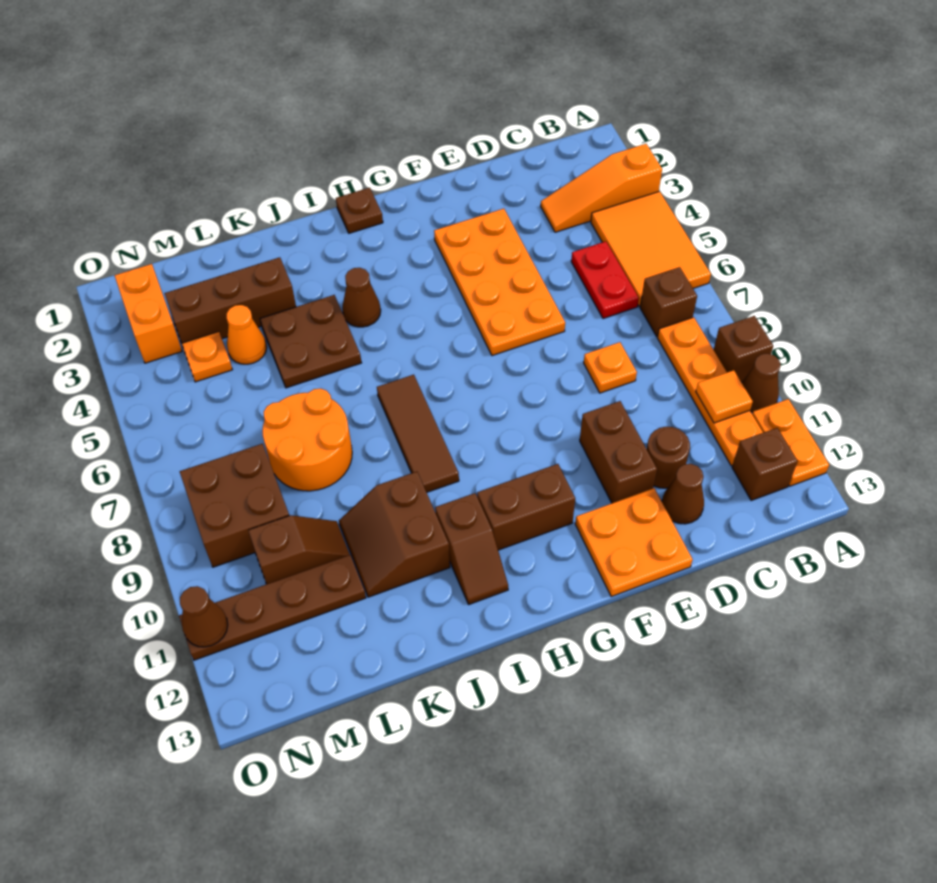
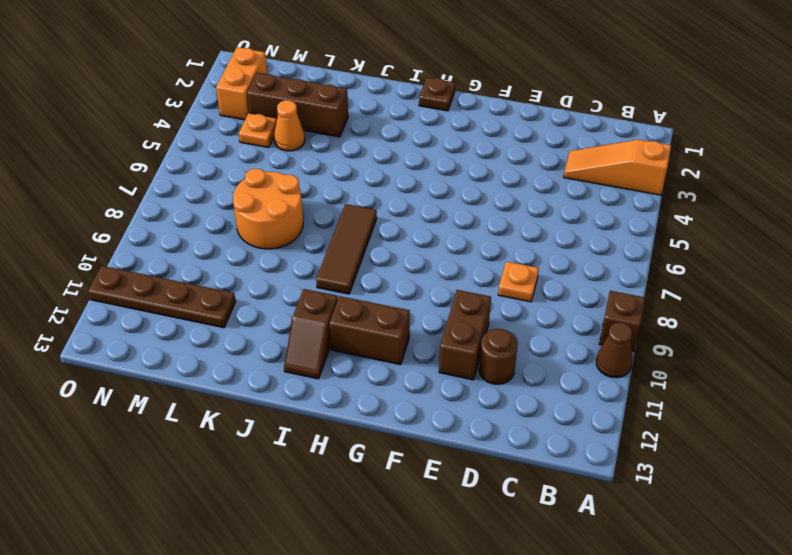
none -> orange tile A4:B6 level 1
none -> orange plate A11:A12 level 1
none -> brown brick B7 level 1
none -> orange plate B8:B11 level 1

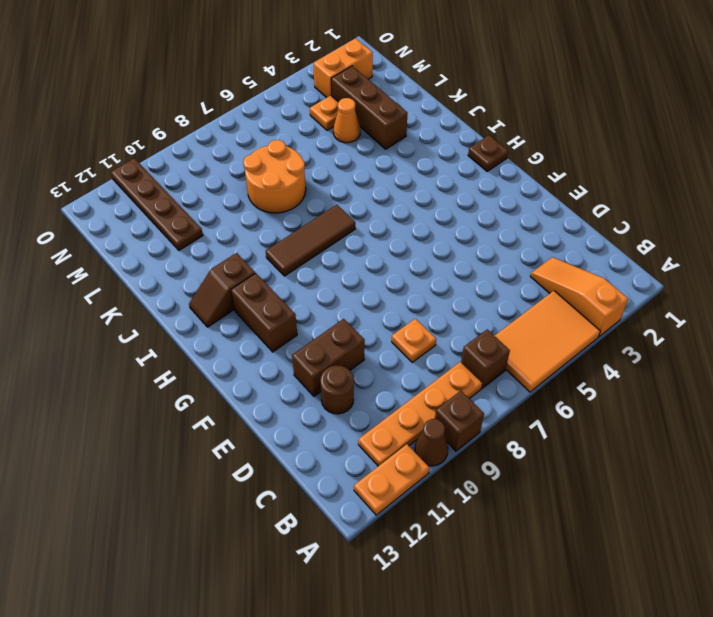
none -> brown brick B12 level 1
none -> red plate C5:C6 level 1
none -> brown cone D12 level 1
none -> orange plate E3:F6 level 1

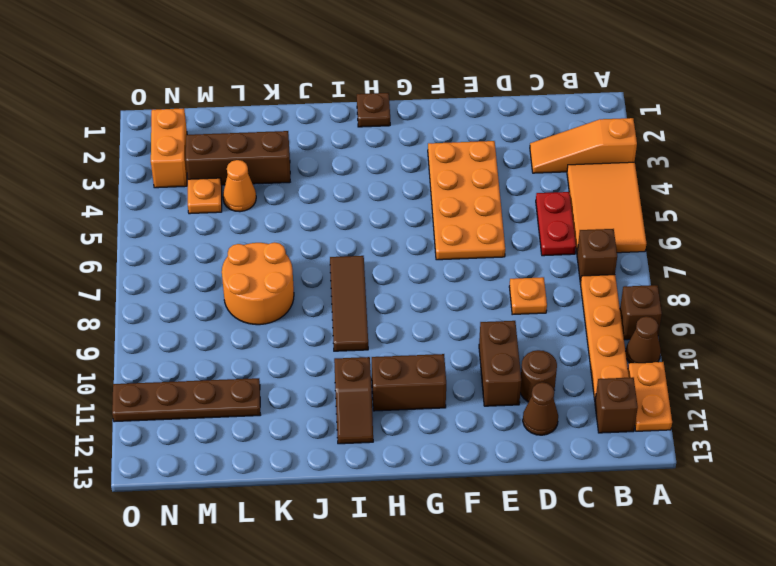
none -> orange plate E12:F13 level 1
none -> brown cone I4 level 1
none -> brown plate J4:K5 level 1
none -> brown slope J10:K11 level 1 top J

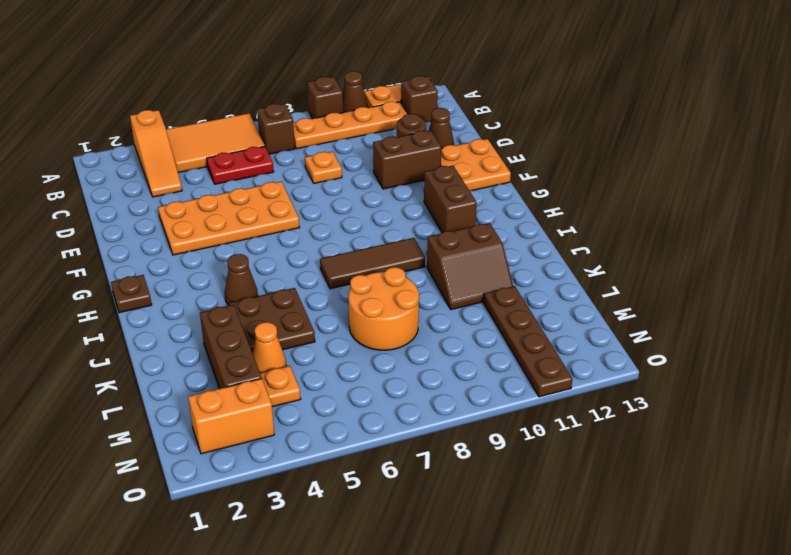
none -> brown slope I11:I12 level 1 top 11
none -> brown slope L10:M10 level 1 top M
none -> brown brick M8:N9 level 1
none -> orange tile B10 level 2

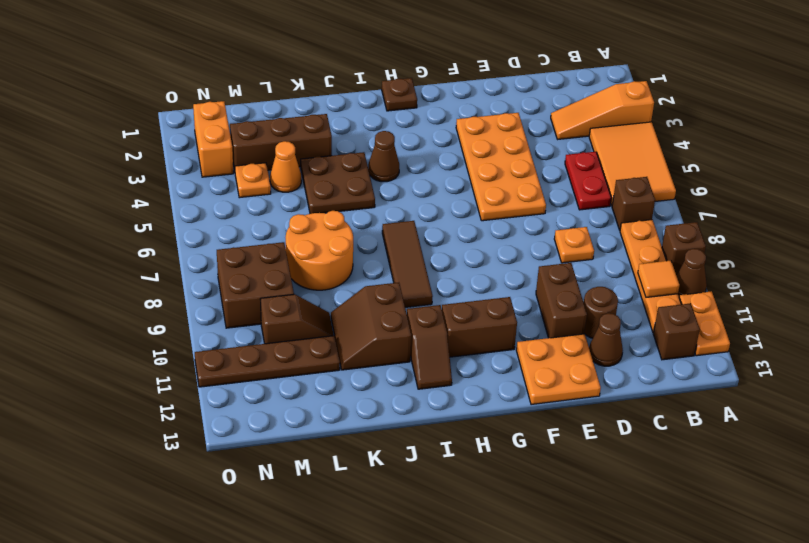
none -> brown cone O11 level 2

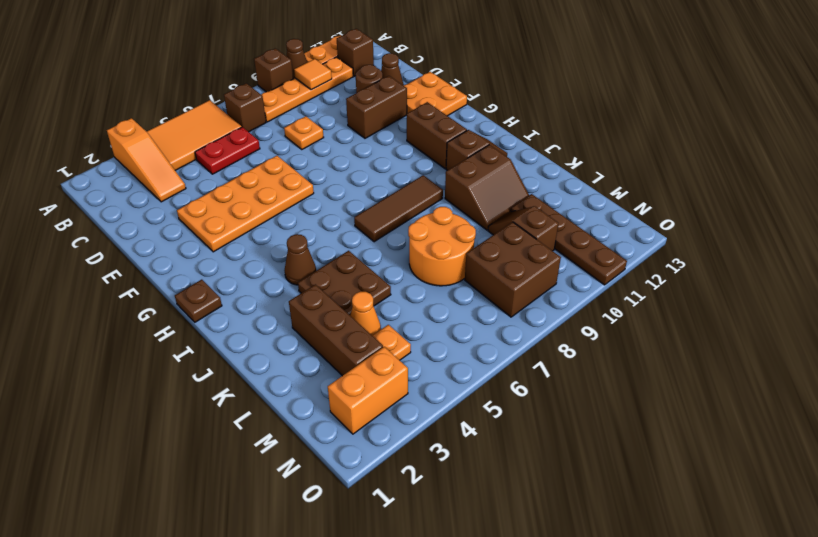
none -> brown cone O11 level 2

